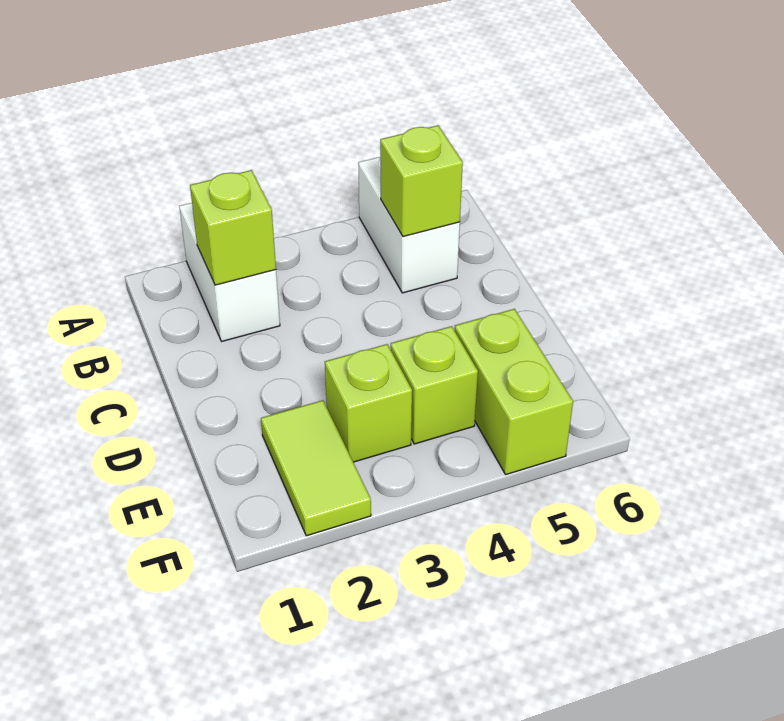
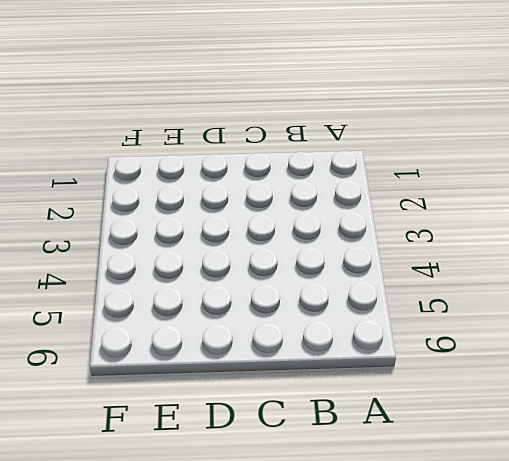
none -> white brick A2:B2 level 1
none -> white brick A5:B5 level 1

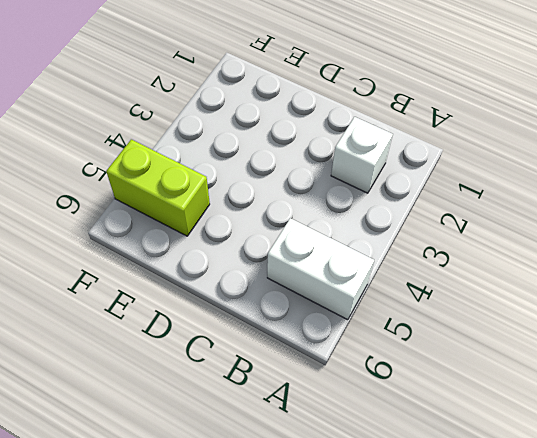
white brick B2 level 1 -> white brick A2:B2 level 1
none -> lime tile E2:F2 level 1
none -> lime brick E3 level 1

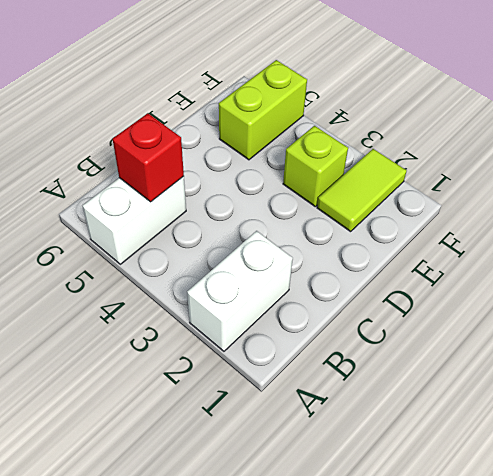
red brick B5 level 2 -> lime brick B5 level 2
none -> lime brick E4 level 1
none -> lime brick B2 level 2

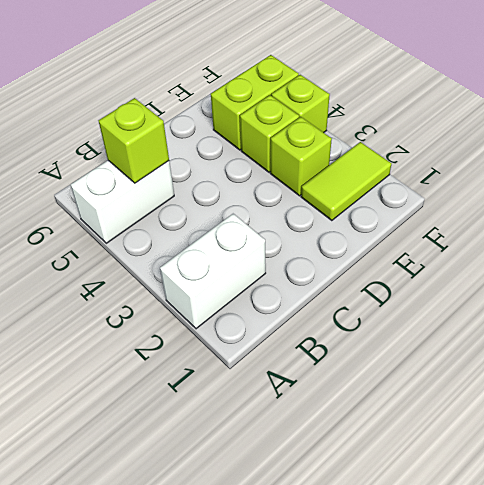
lime brick F4 level 1 -> lime brick B2 level 2

